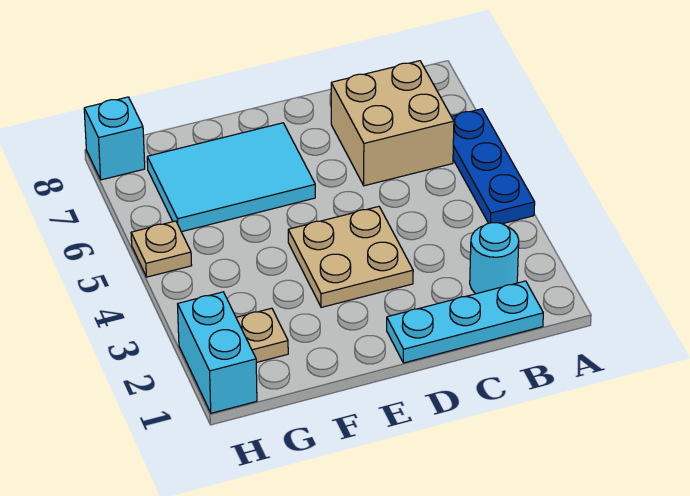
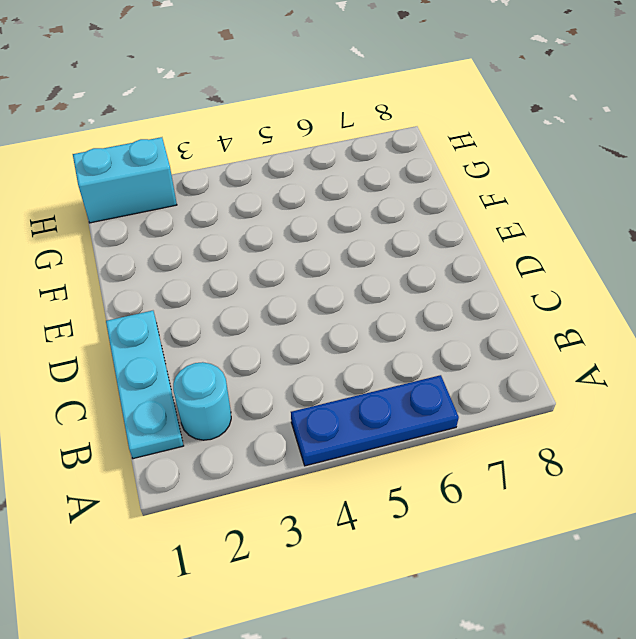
none -> tan brick B6:C7 level 1
none -> tan plate D3:E4 level 1

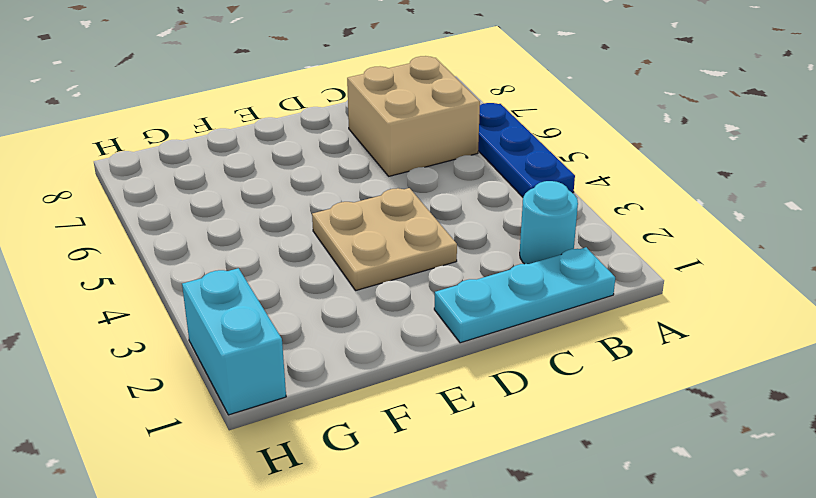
none -> cyan tile E6:G7 level 1
none -> tan plate G2 level 1

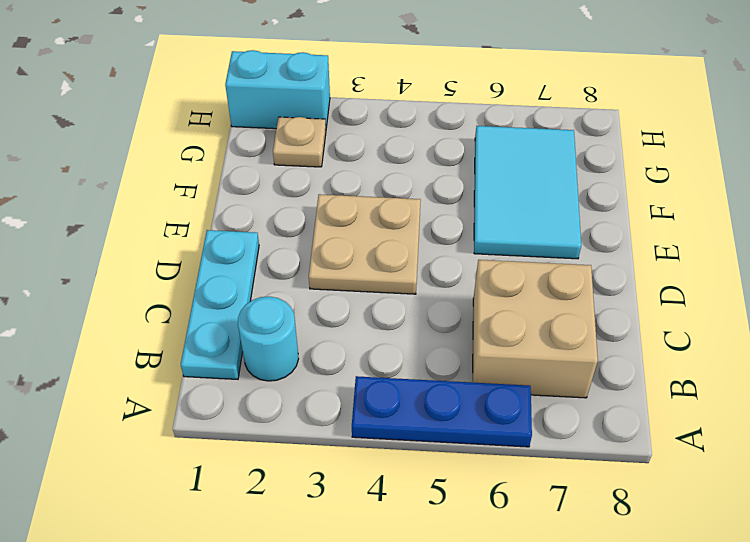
none -> tan plate H5 level 1
none -> cyan brick H8 level 1

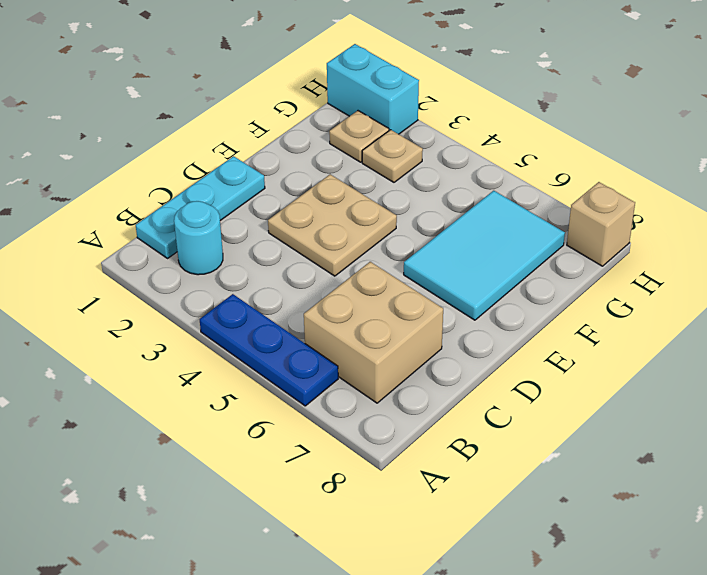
tan plate G3 level 1 -> tan plate H5 level 1
tan brick H8 level 1 -> cyan brick H8 level 1

